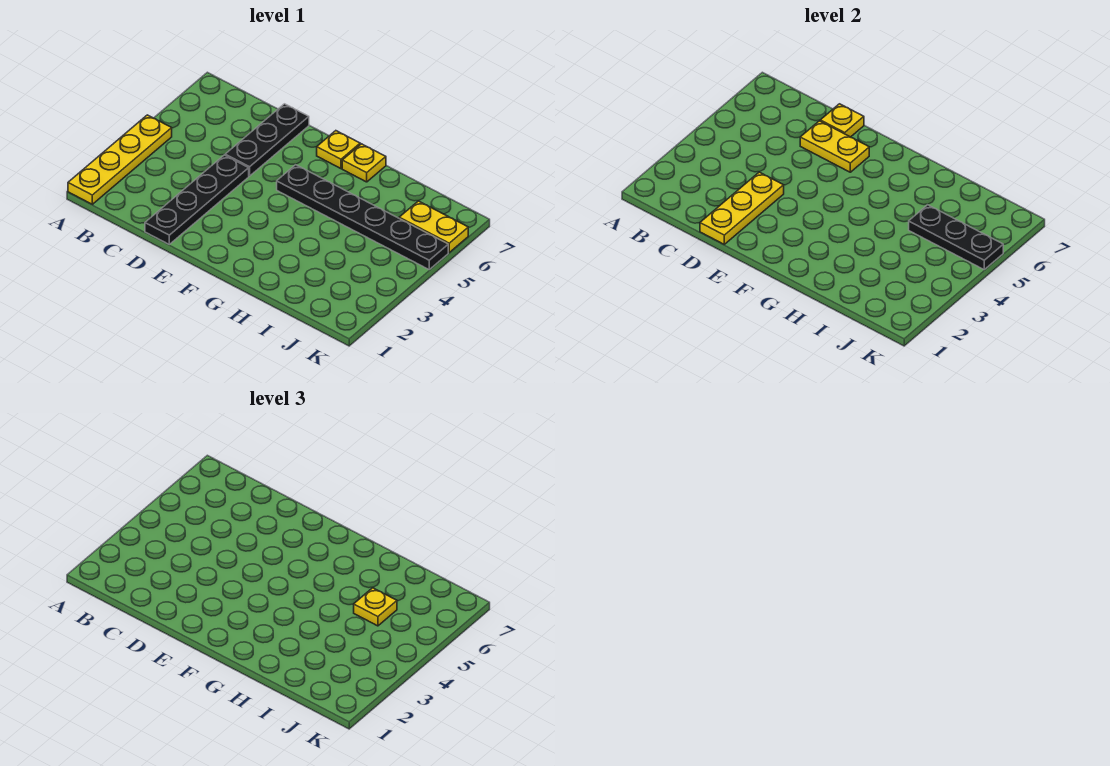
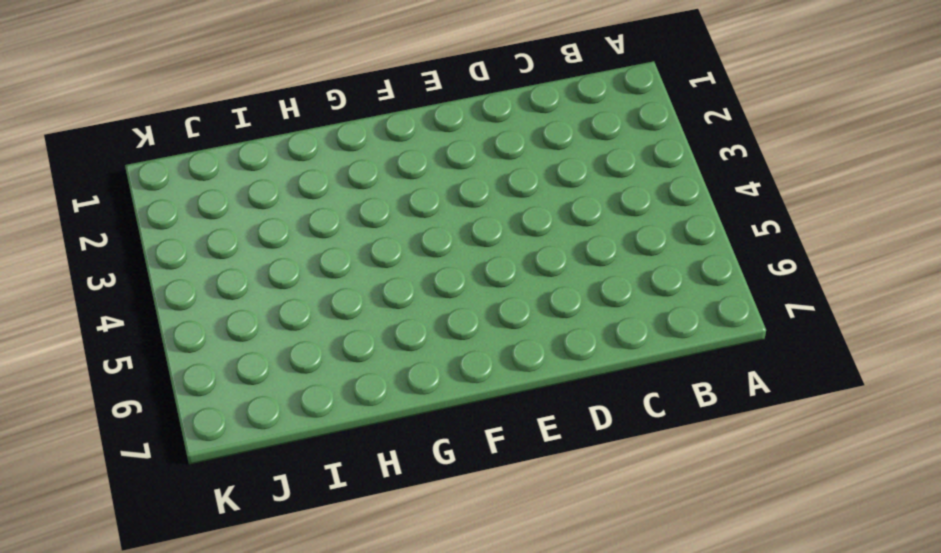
none -> yellow plate A1:A4 level 1
none -> black plate D1:D4 level 1
none -> black plate D5:D7 level 1

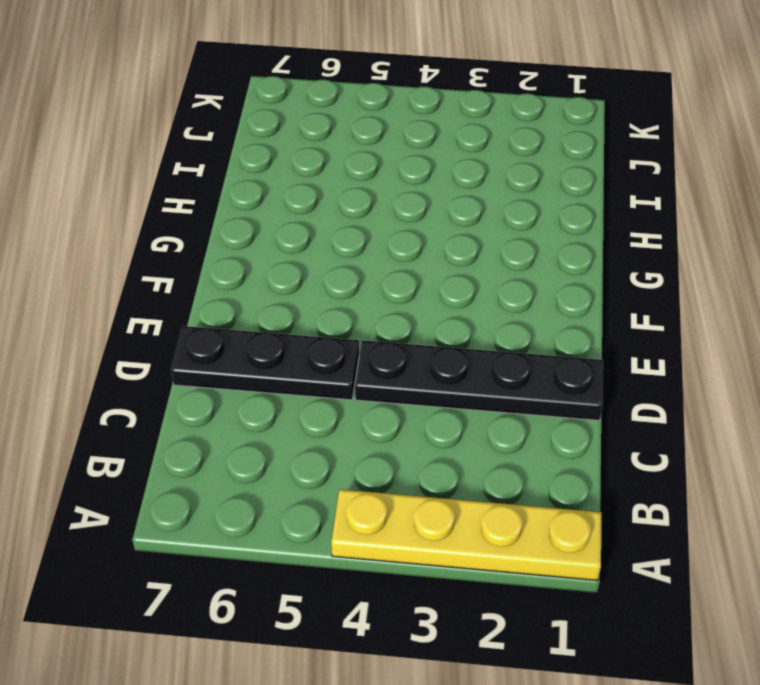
none -> black plate F5:K5 level 1
none -> yellow plate F7 level 1
none -> yellow plate G7 level 1

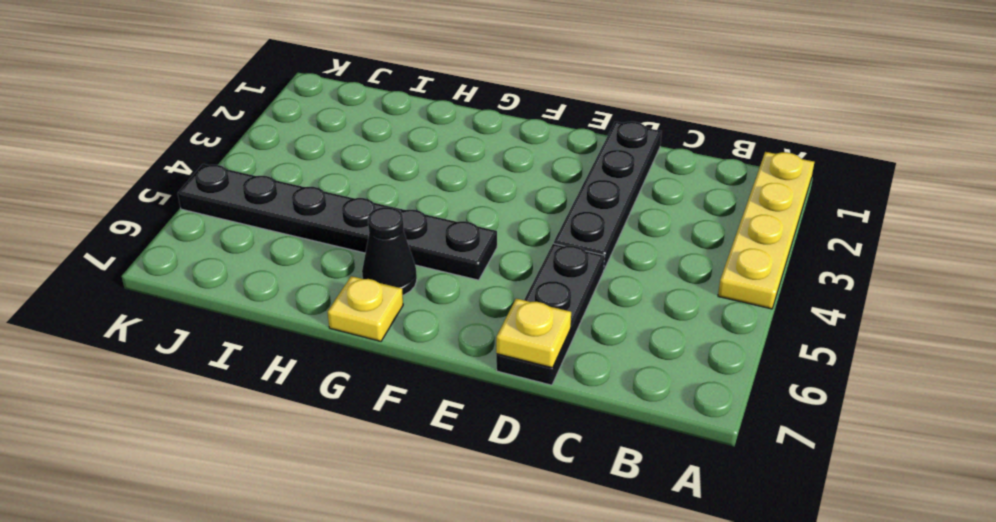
black cone G6 level 1 -> none
none -> yellow plate F7 level 1
none -> yellow plate J6:K6 level 1
none -> yellow plate D1:D3 level 2

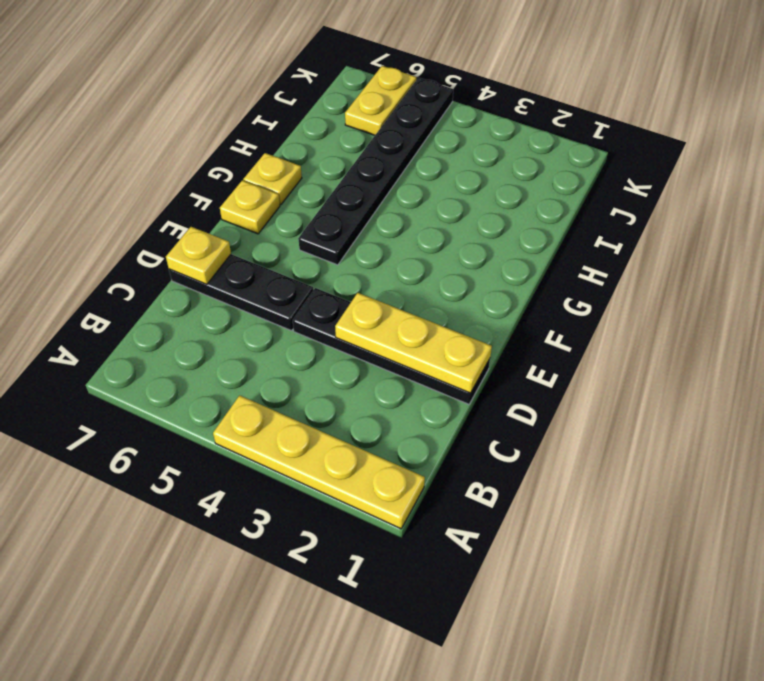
none -> yellow plate D6:E6 level 2
none -> black plate I5:K5 level 2
none -> yellow plate I5 level 3

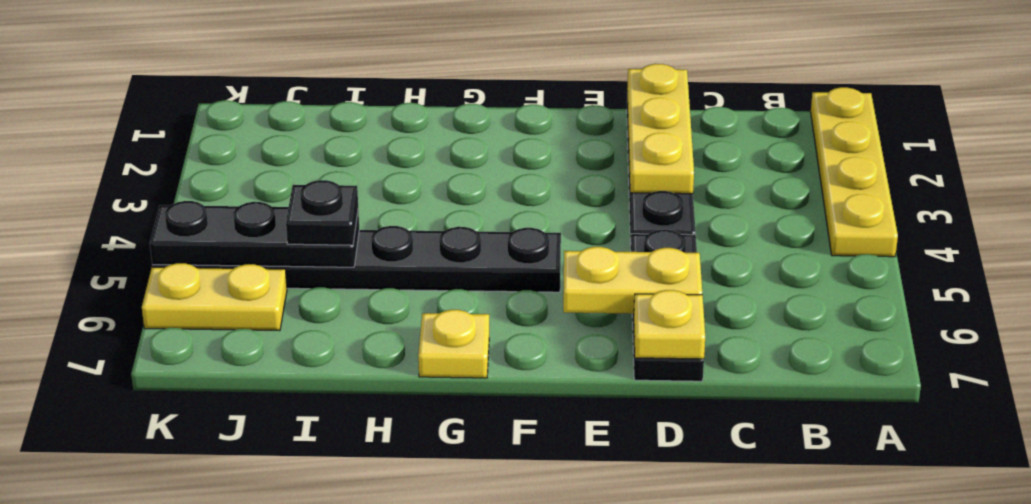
black plate I5 level 3 -> yellow plate I5 level 3
none -> yellow plate F7 level 1

